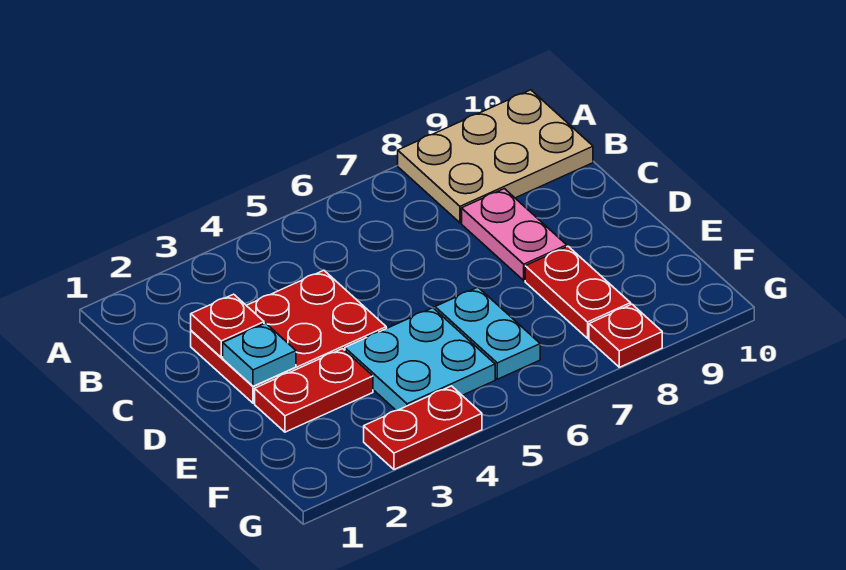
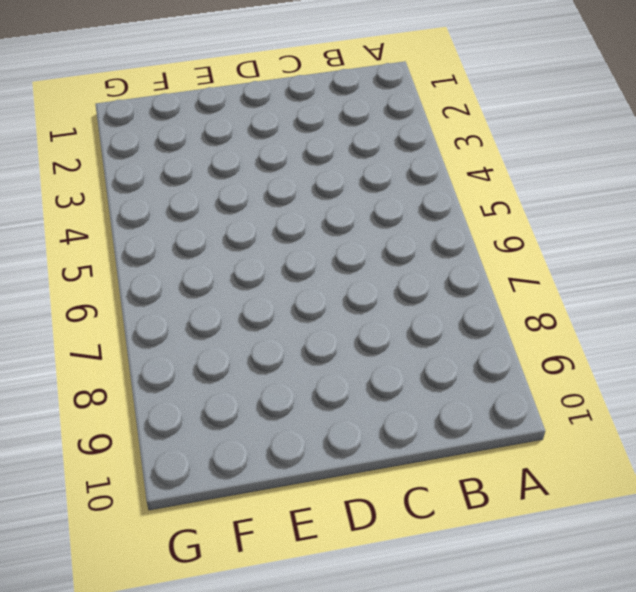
none -> tan plate A8:B10 level 1
none -> red plate C2:D4 level 1

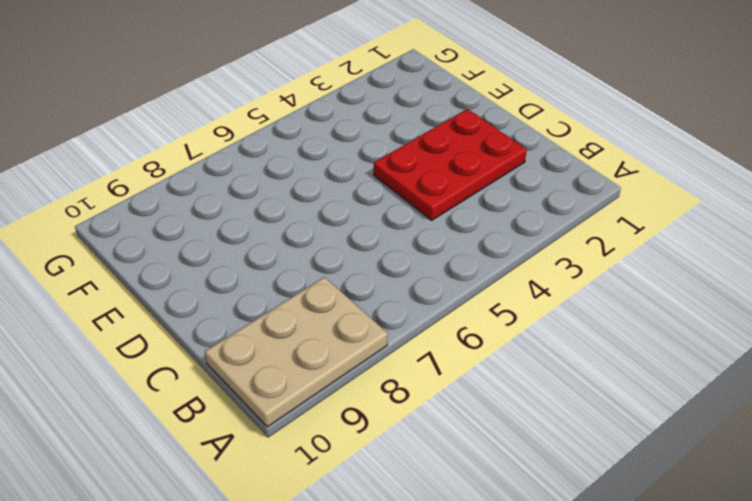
none -> pink plate C8:D8 level 1
none -> red plate E2:E3 level 1

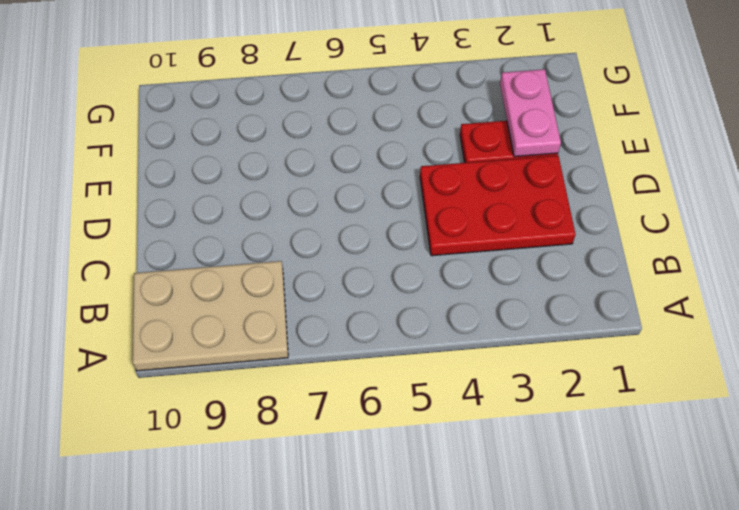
pink plate E2:F2 level 2 -> pink plate C8:D8 level 1
none -> cyan plate E4:F5 level 1
none -> cyan plate E6:F6 level 1

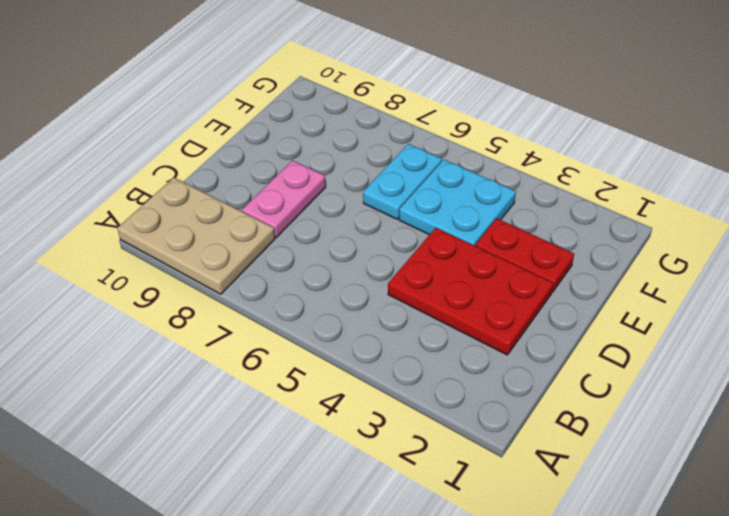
none -> red plate E8:F8 level 1
none -> red plate G3:G4 level 1

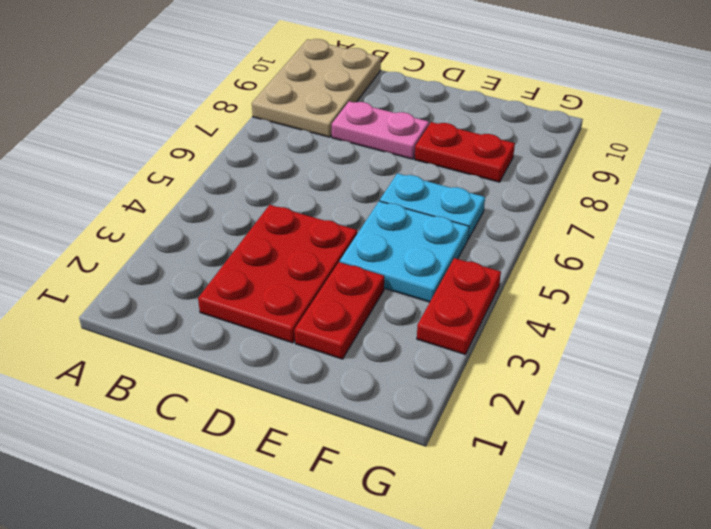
none -> red plate G8 level 1
none -> red plate C2 level 2

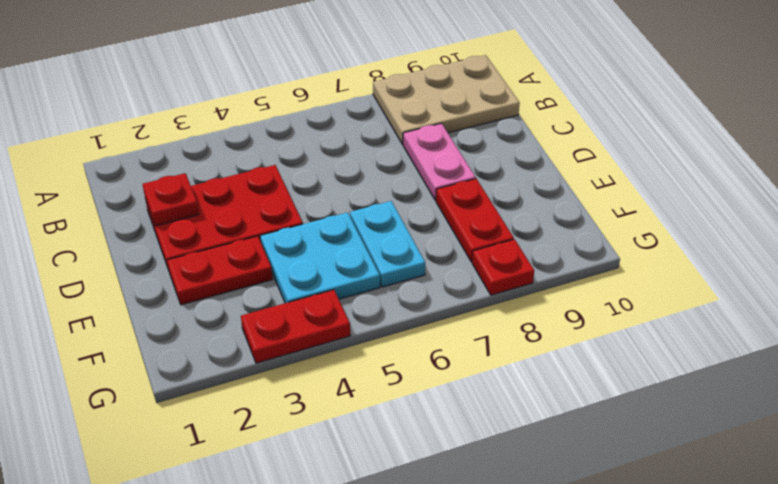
none -> cyan plate D2 level 2

